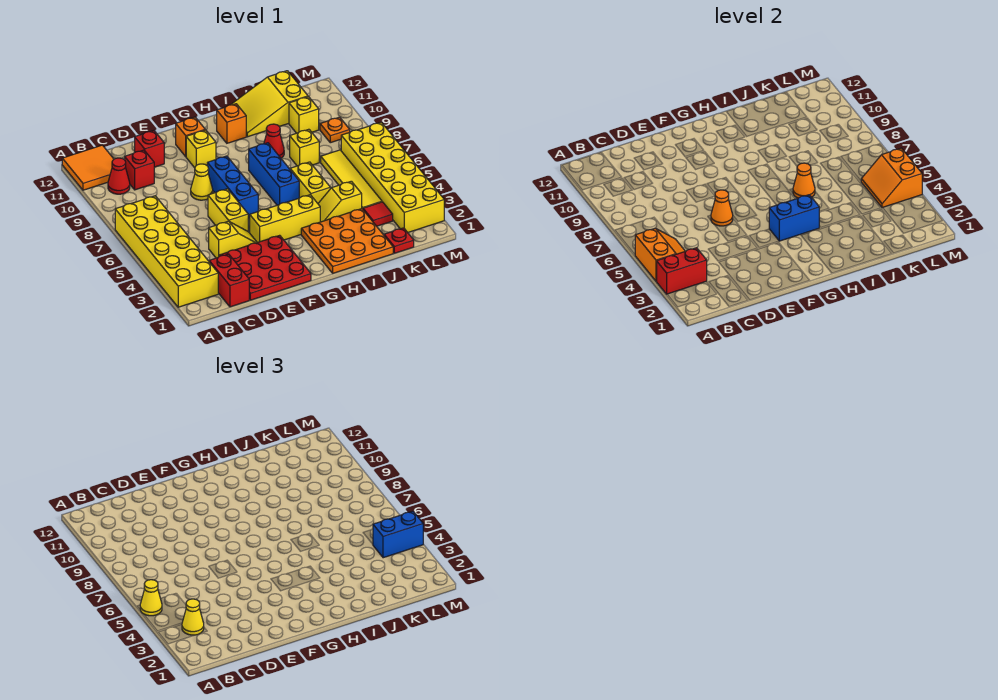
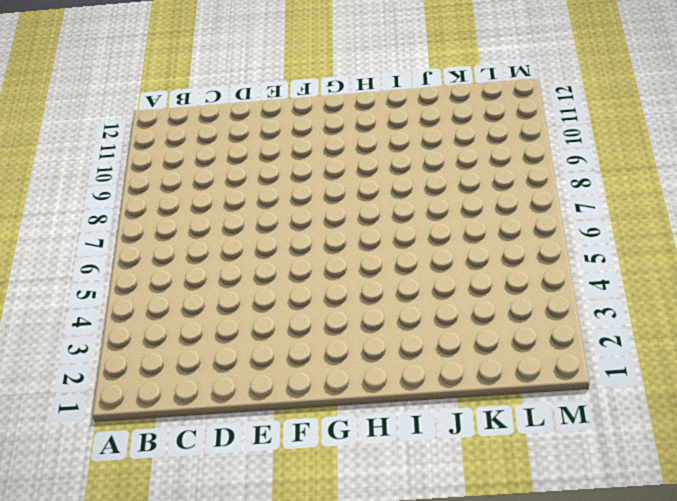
none -> yellow brick A2:B7 level 1
none -> orange tile A11:B12 level 1
none -> red cone B10 level 1
none -> red brick C1:C2 level 1

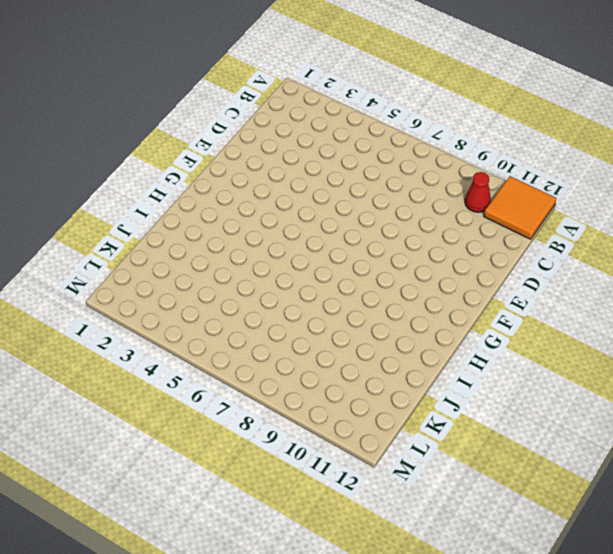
none -> yellow brick A2:B7 level 1
none -> red brick C1:C2 level 1
none -> red brick C10 level 1
none -> red plate D1:F3 level 1

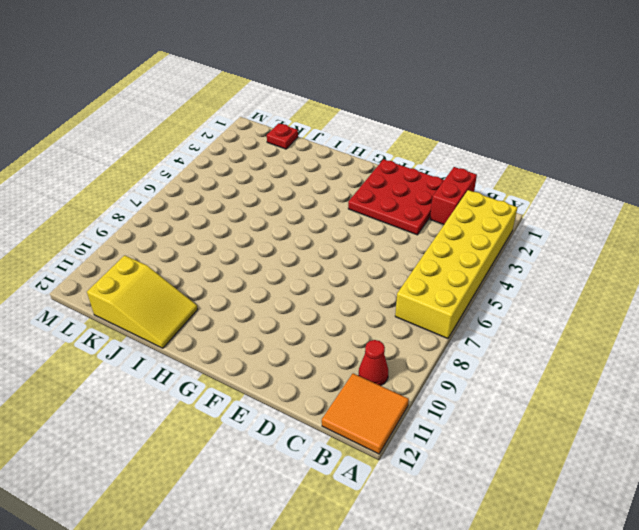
none -> red brick C10 level 1
none -> yellow slope D4:E4 level 1 top D
none -> red brick D11 level 1
none -> yellow brick E5:E6 level 1

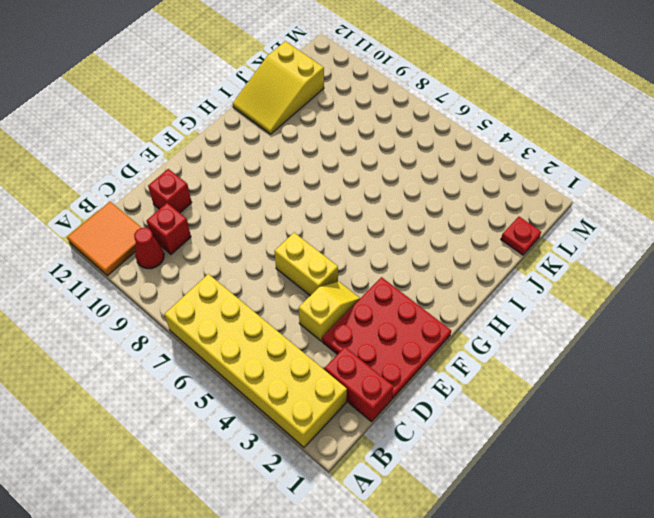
none -> yellow cone E8 level 1
none -> yellow brick F4:H4 level 1
none -> blue brick F6:F8 level 1
none -> yellow brick F10 level 1

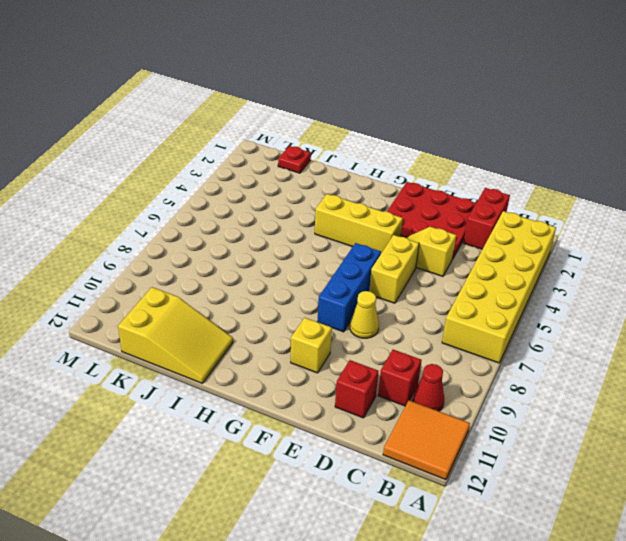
none -> orange brick F11 level 1
none -> orange plate H1:J3 level 1
none -> blue brick H6:H8 level 1
none -> orange brick H11 level 1

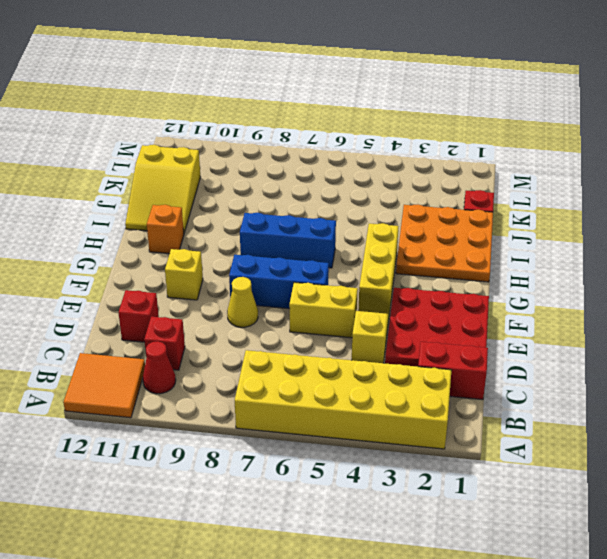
none -> orange brick F11 level 1
none -> yellow slope I4:J4 level 1 top J
none -> yellow brick I5:I6 level 1
none -> red cone I9 level 1

